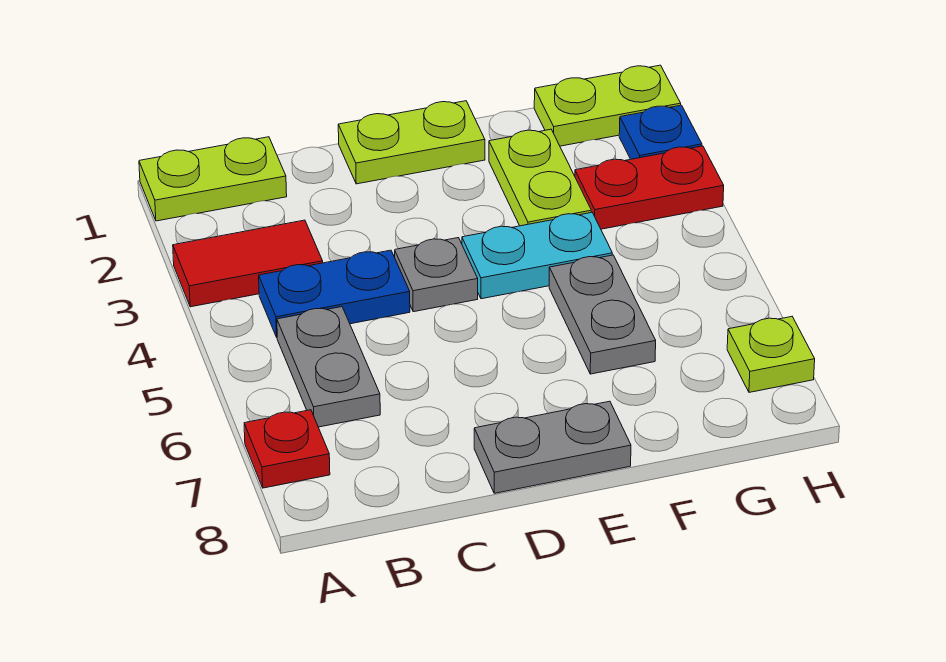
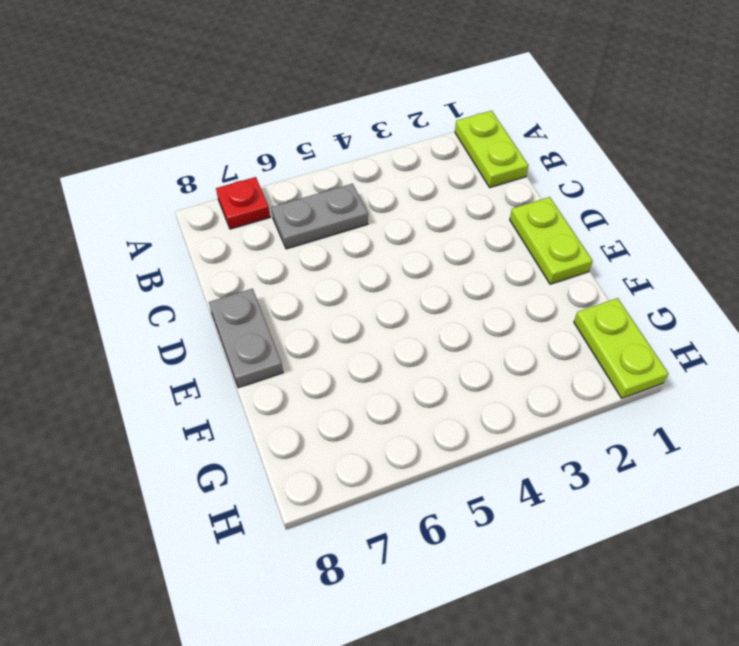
none -> red tile A3:B3 level 1
none -> blue plate B4:C4 level 1
none -> grey plate D4 level 1

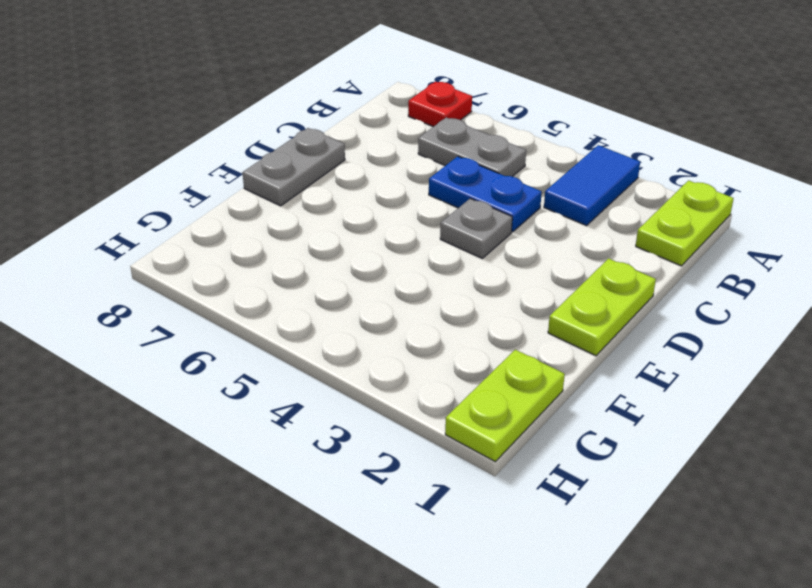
blue tile A3:B3 level 1 -> red tile A3:B3 level 1
blue plate C4:C5 level 1 -> blue plate B4:C4 level 1
none -> cyan plate E4:F4 level 1
none -> lime plate F2:F3 level 1
none -> grey plate F5:F6 level 1

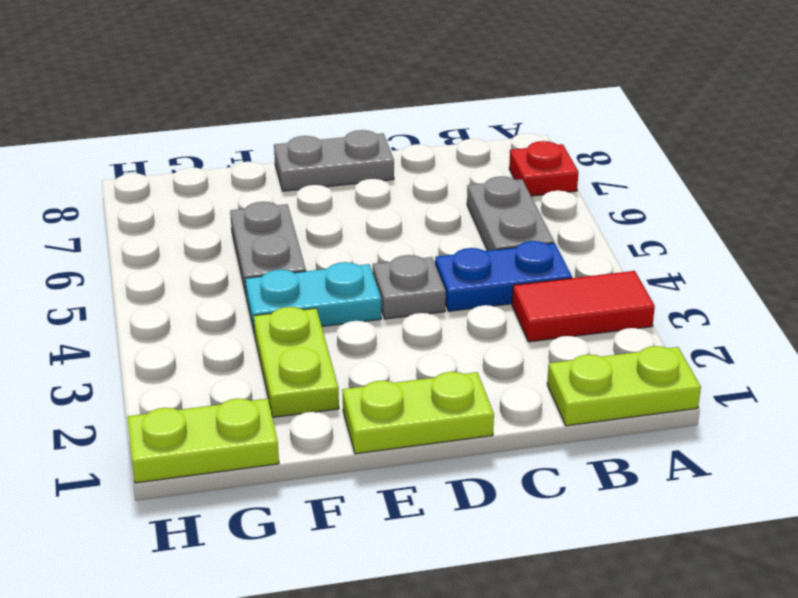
none -> red plate G3:H3 level 1
none -> blue plate H2 level 1
none -> lime plate H7 level 1

